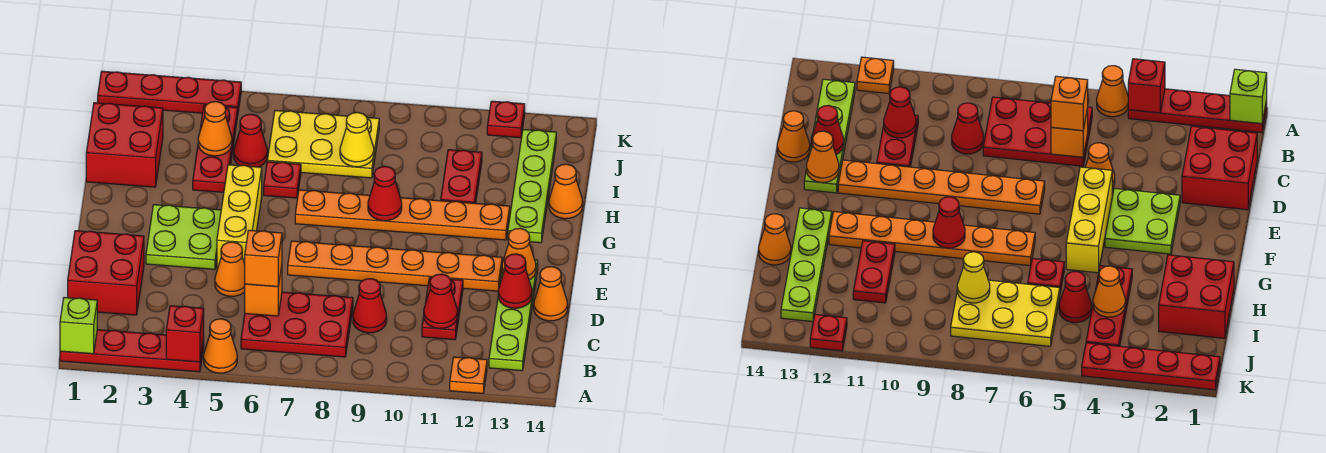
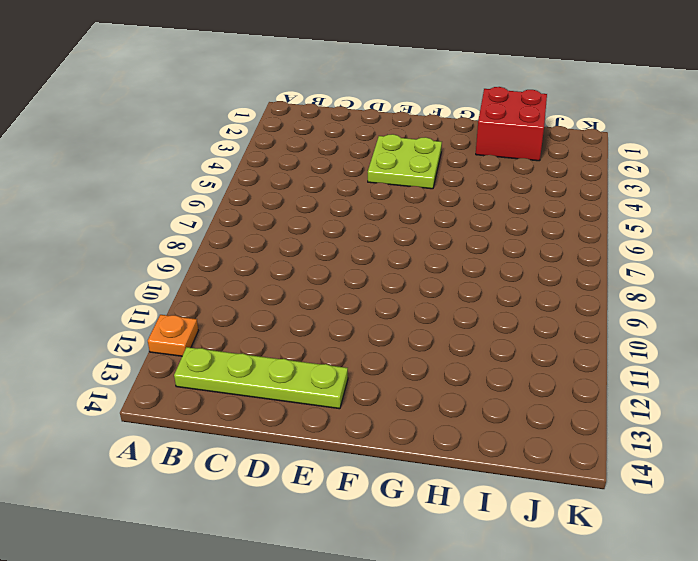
none -> red plate A1:A4 level 1
none -> orange cone A5 level 1
none -> red plate B6:C8 level 1
none -> red brick C1:D2 level 1

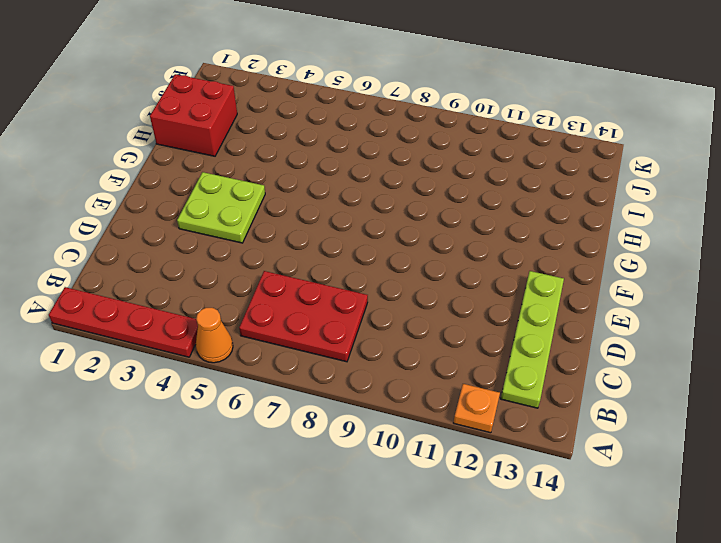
none -> red brick C1:D2 level 1
none -> red cone C9 level 1
none -> red plate C11:D11 level 1
none -> orange cone D5 level 1

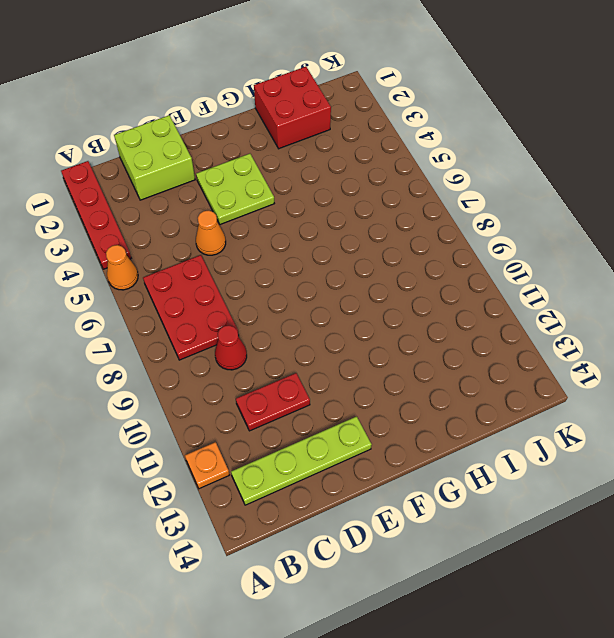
lime brick C1:D2 level 1 -> red brick C1:D2 level 1
none -> orange cone D14 level 1
none -> yellow brick E5:G5 level 1
none -> orange plate E7:E12 level 1
none -> orange plate G7:G12 level 1

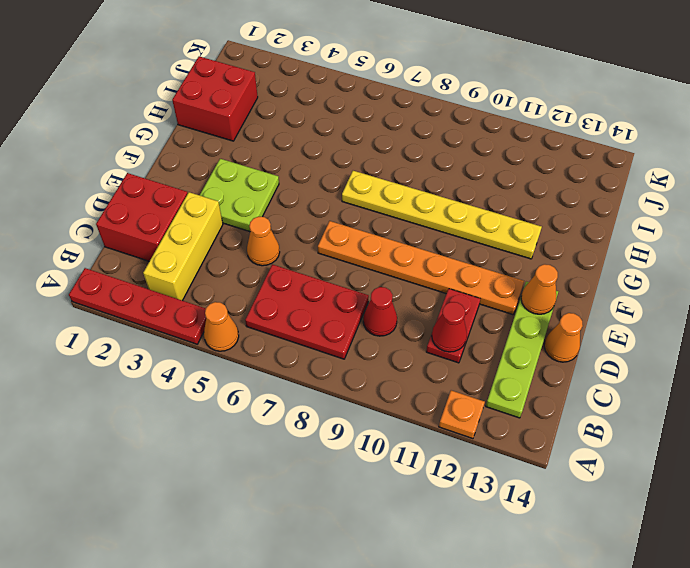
yellow brick B3:D3 level 1 -> yellow brick E5:G5 level 1
yellow plate G7:G12 level 1 -> orange plate G7:G12 level 1
none -> lime plate G13:J13 level 1
none -> red plate H4:J4 level 1
none -> red plate H6 level 1
none -> red plate H11:I11 level 1

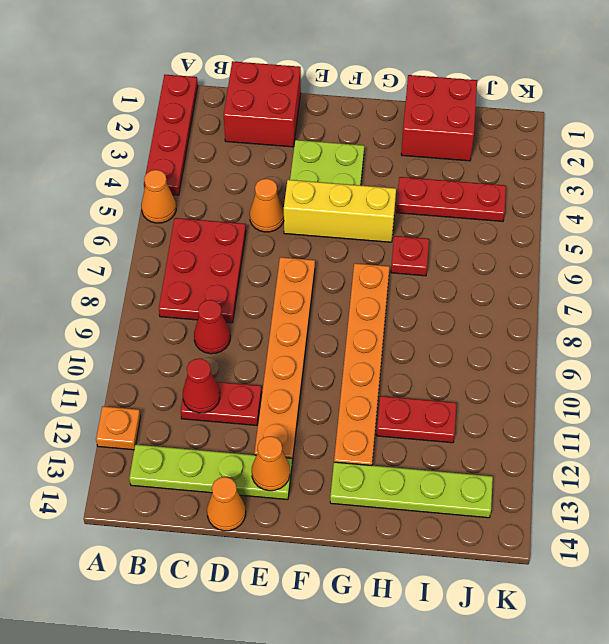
none -> orange cone H14 level 1
none -> red cone I5 level 1
none -> yellow plate I6:J8 level 1
none -> red plate K1:K4 level 1

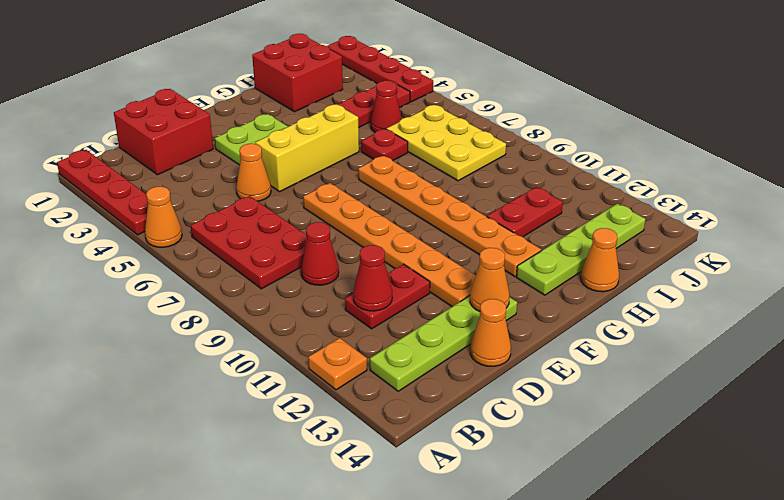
none -> red plate K12 level 1
none -> lime brick A1 level 2
none -> red brick A4 level 2
none -> orange brick C6 level 2

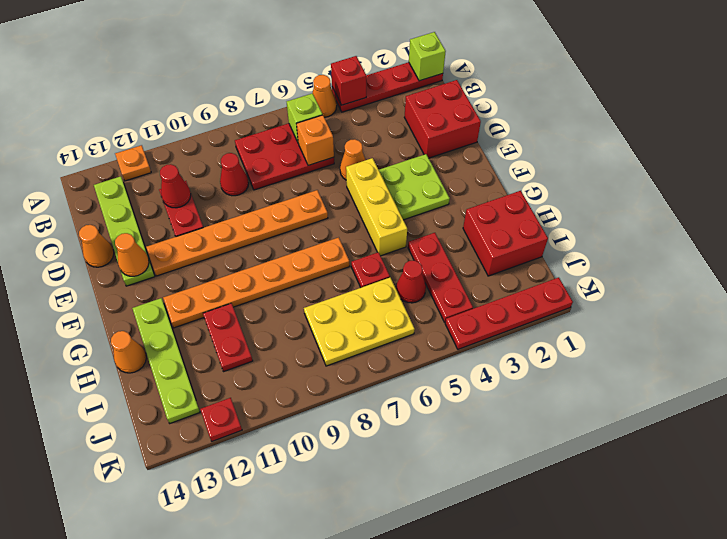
lime brick B6 level 2 -> none
none -> red cone D13 level 2
none -> red cone G9 level 2
none -> orange cone I4 level 2
none -> yellow cone I8 level 2

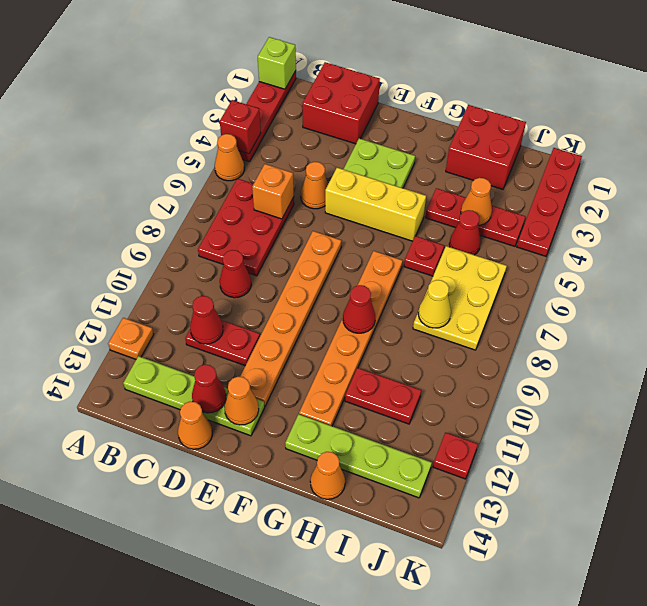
none -> orange brick C6 level 3

